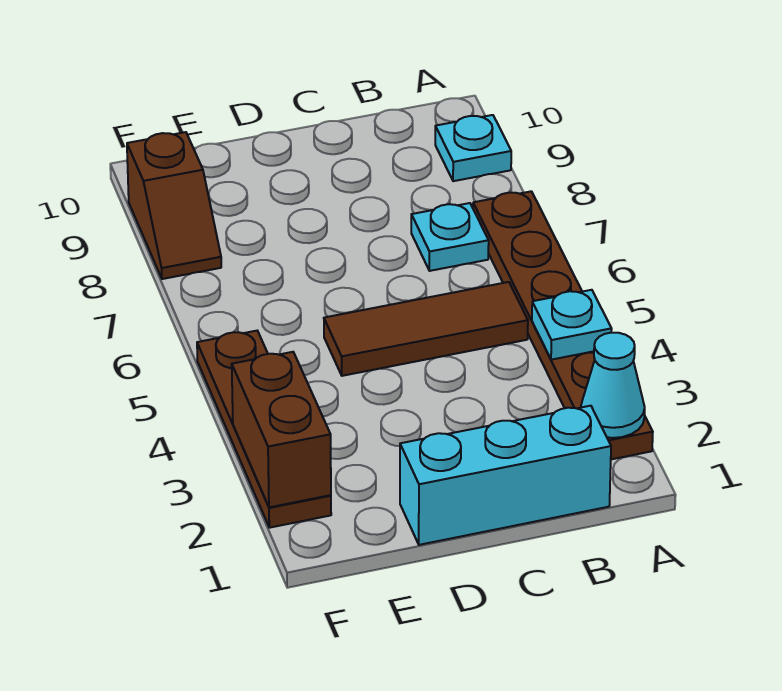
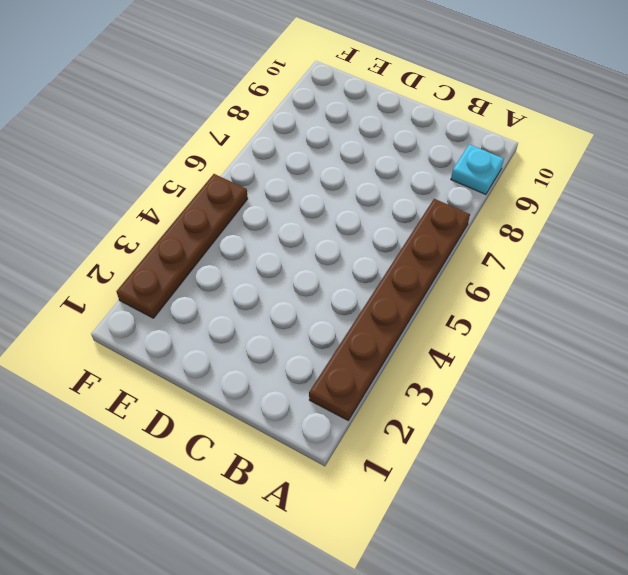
none -> cyan brick B1:D1 level 1
none -> brown tile B5:D5 level 1

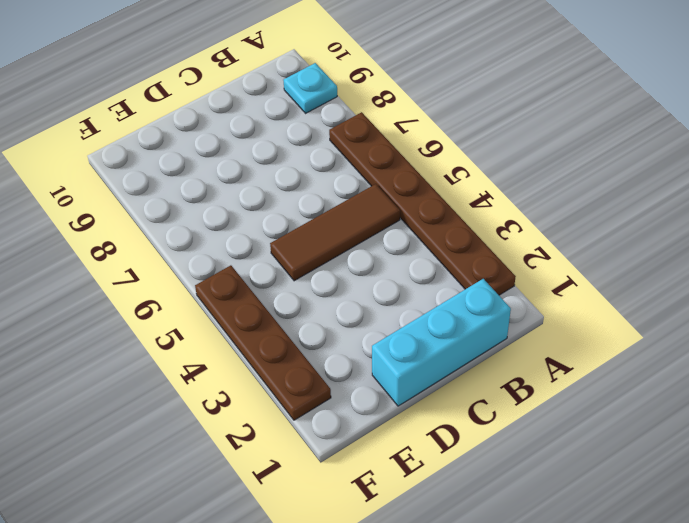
none -> cyan plate B7 level 1
none -> brown slope F8:F9 level 1 top 9

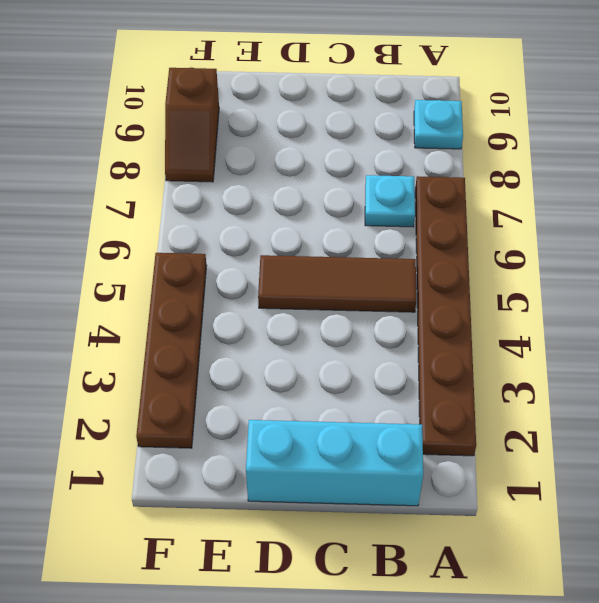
none -> cyan cone A2 level 2
none -> cyan plate A4 level 2

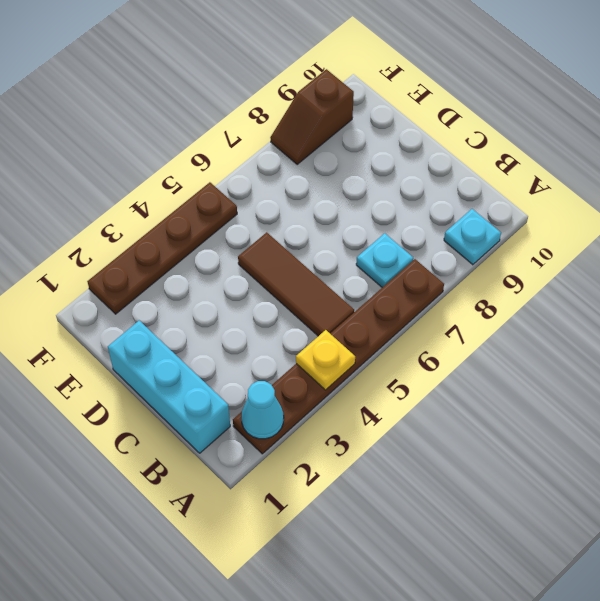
yellow plate A4 level 2 -> cyan plate A4 level 2
none -> brown brick F2:F3 level 2

